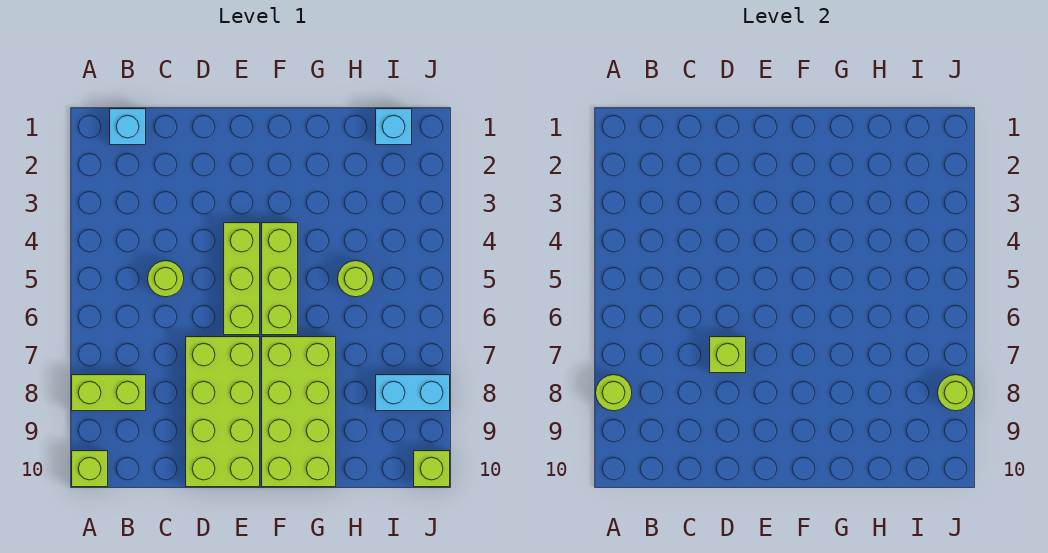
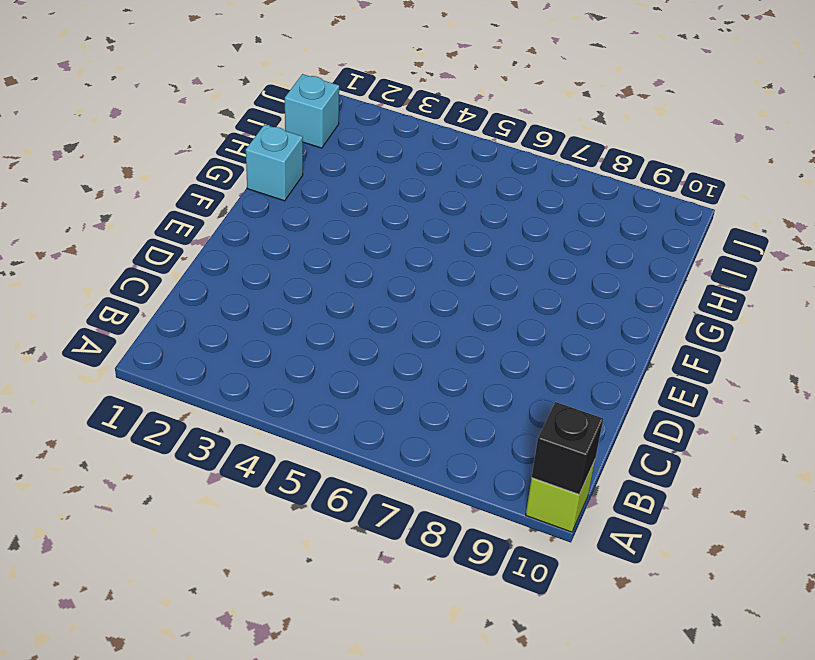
black brick A10 level 2 -> none
cyan brick G1 level 1 -> cyan brick B1 level 1
none -> lime brick A8:B8 level 1
none -> lime round brick C5 level 1
none -> lime brick D7:E10 level 1

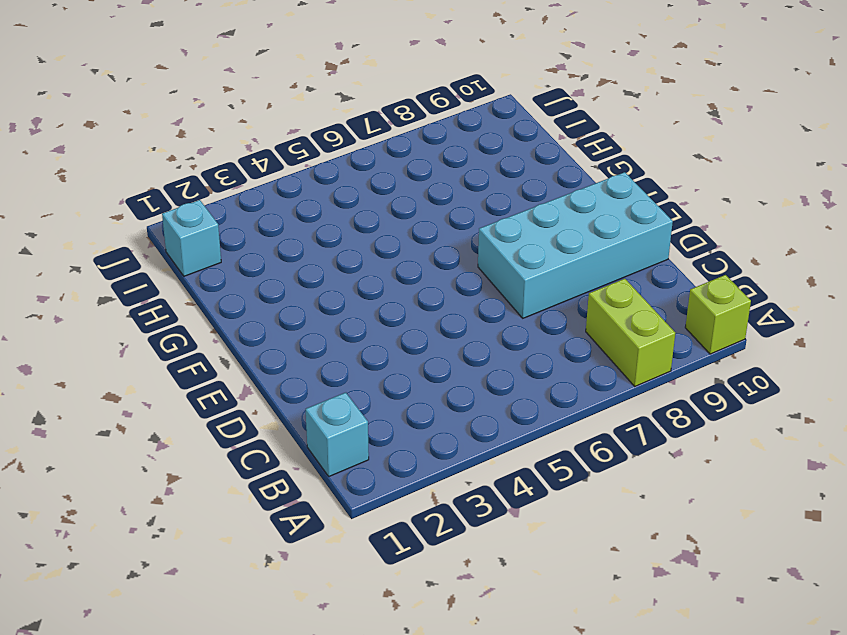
cyan brick D7:E10 level 1 -> lime brick D7:E10 level 1
none -> lime round brick C5 level 1
none -> lime brick E4:E6 level 1
none -> lime brick F4:F6 level 1

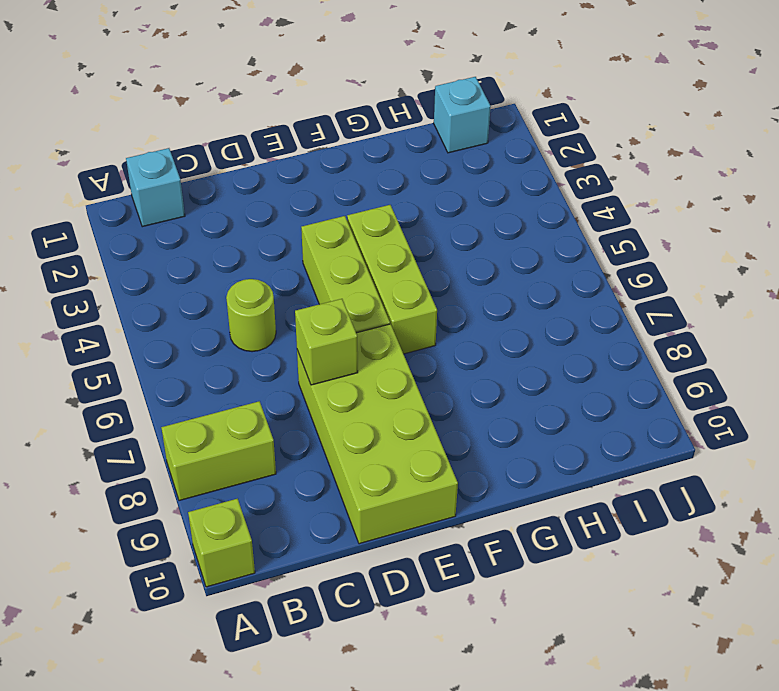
none -> lime brick F7:G10 level 1
none -> lime round brick H5 level 1
none -> cyan brick I8:J8 level 1

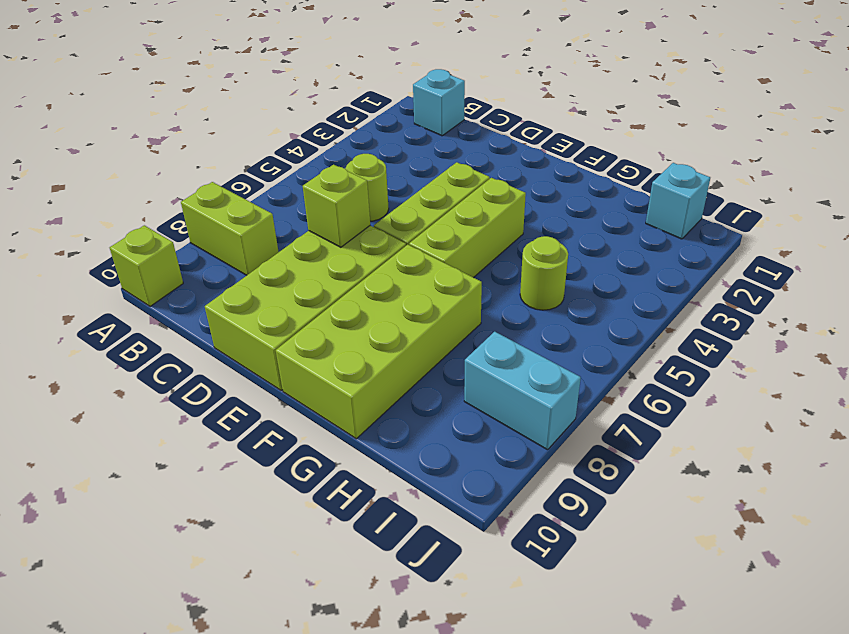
none -> lime brick J10 level 1
none -> lime round brick A8 level 2
none -> lime round brick J8 level 2

